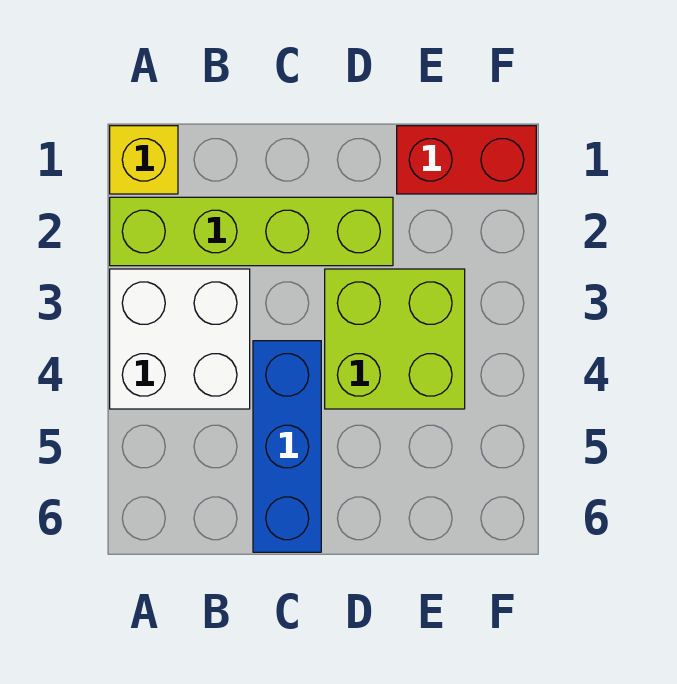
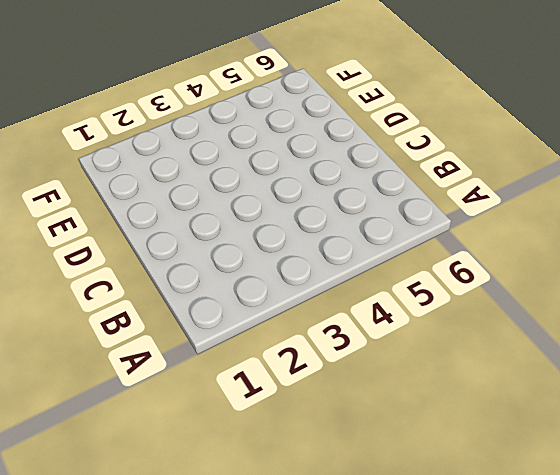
none -> yellow brick A1 level 1
none -> lime brick A2:D2 level 1

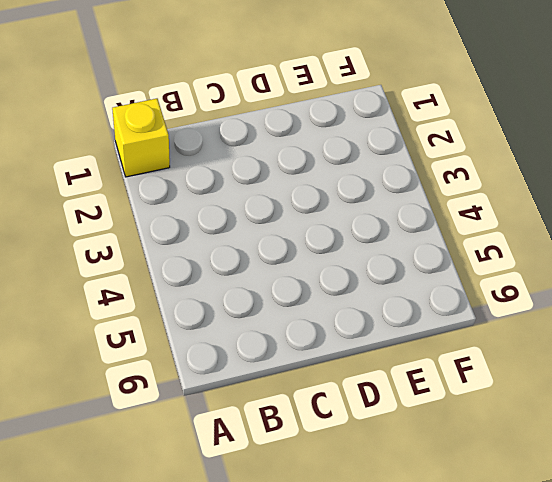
none -> lime brick A2:D2 level 1
none -> white brick A3:B4 level 1

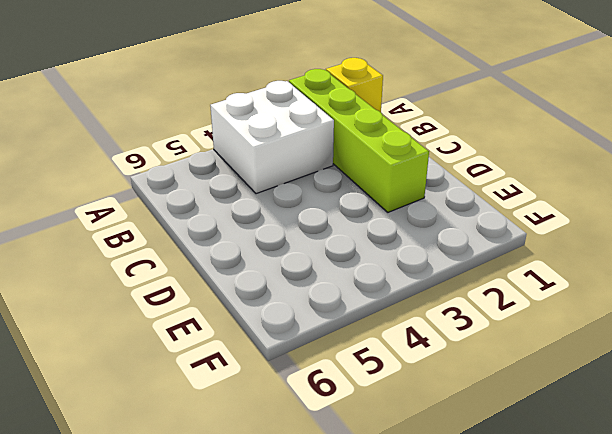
none -> blue brick C4:C6 level 1
none -> lime brick D3:E4 level 1

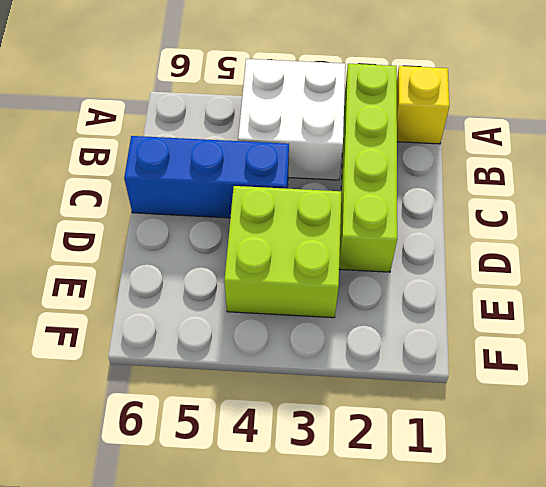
none -> red brick E1:F1 level 1

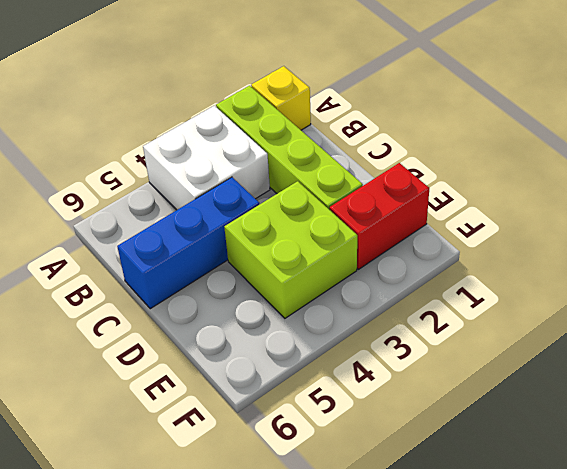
red brick E1:E2 level 1 -> red brick E1:F1 level 1

